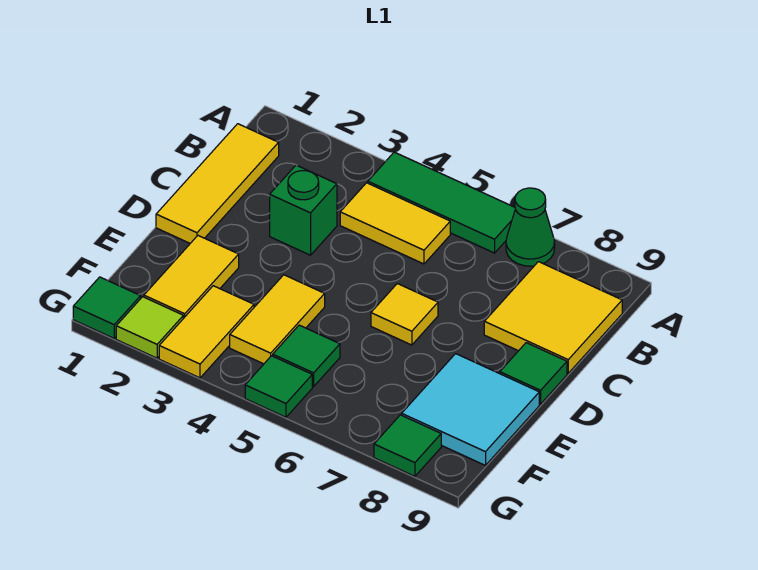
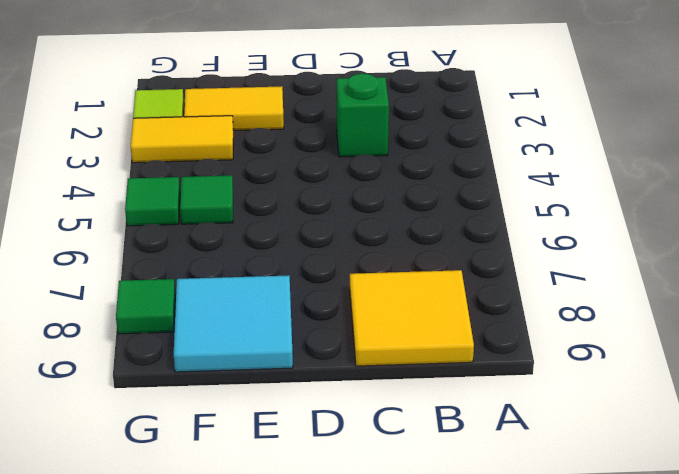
none -> green tile A4:A6 level 1
none -> green cone A7 level 1
none -> yellow tile B1:D1 level 1

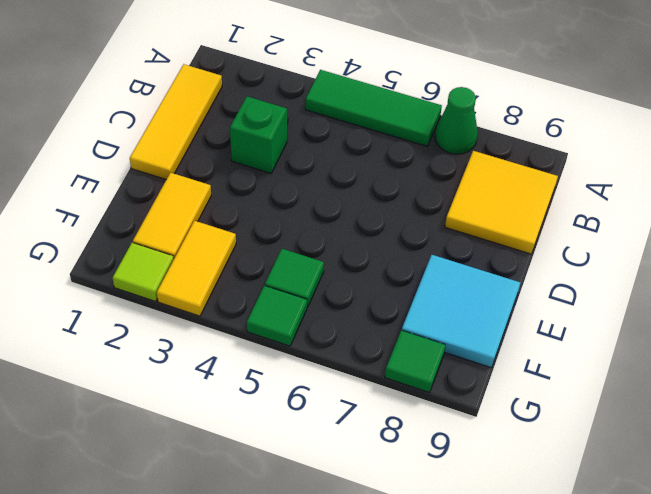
none -> yellow tile B4:B5 level 1
none -> yellow tile D6 level 1
none -> green tile D9 level 1

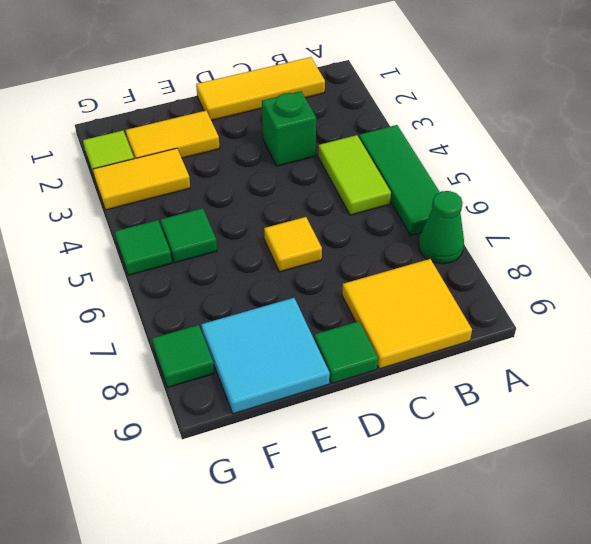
lime tile B4:B5 level 1 -> yellow tile B4:B5 level 1
none -> yellow tile E4:F4 level 1
none -> green tile G1 level 1

